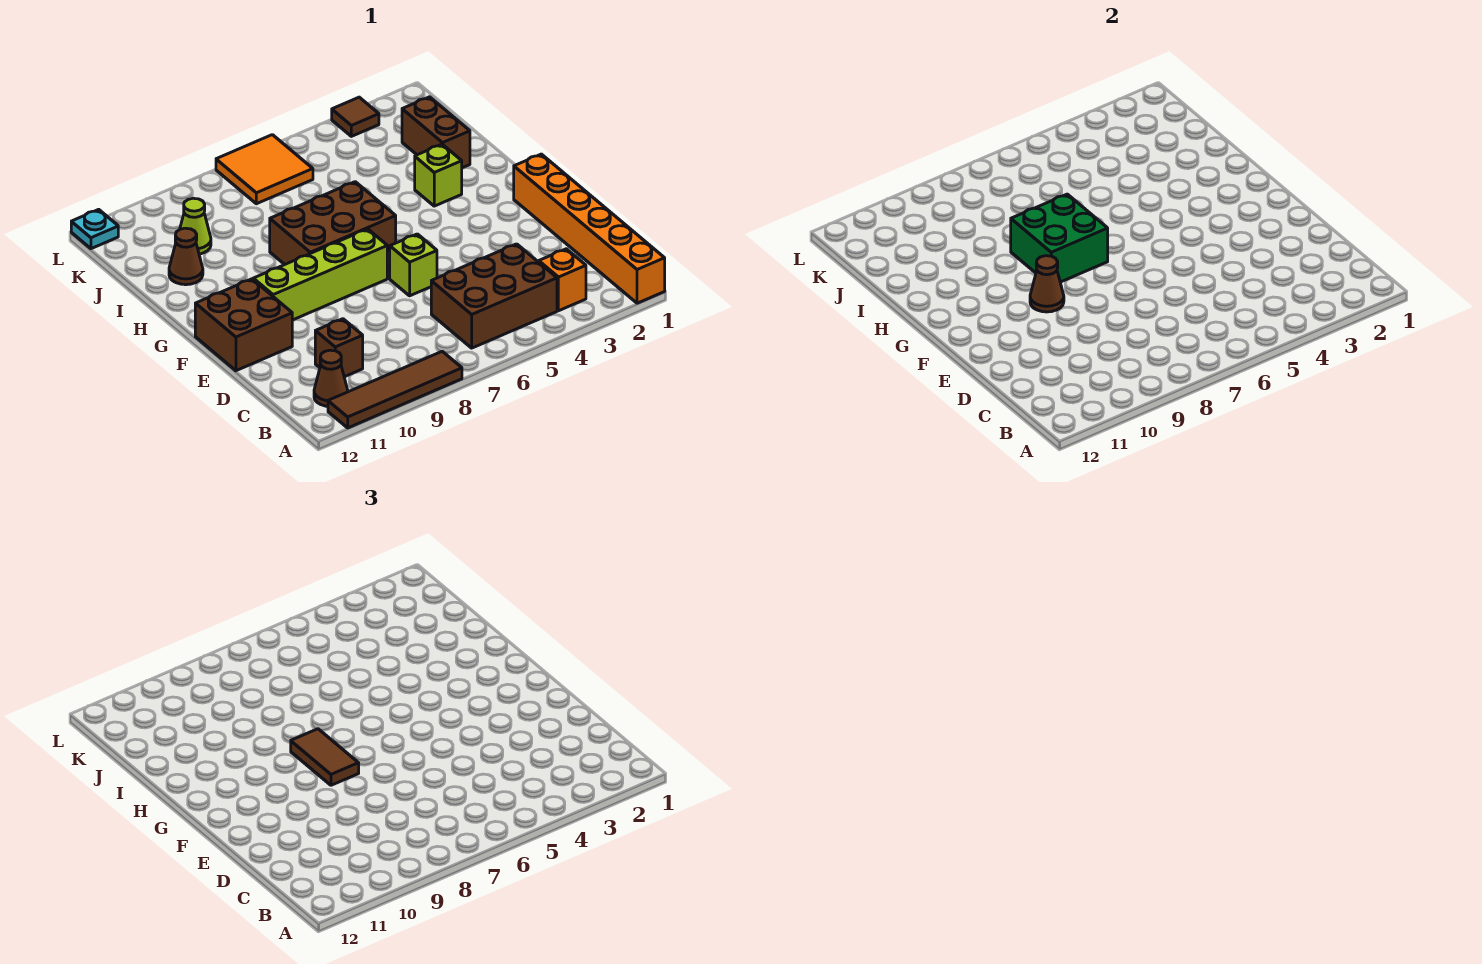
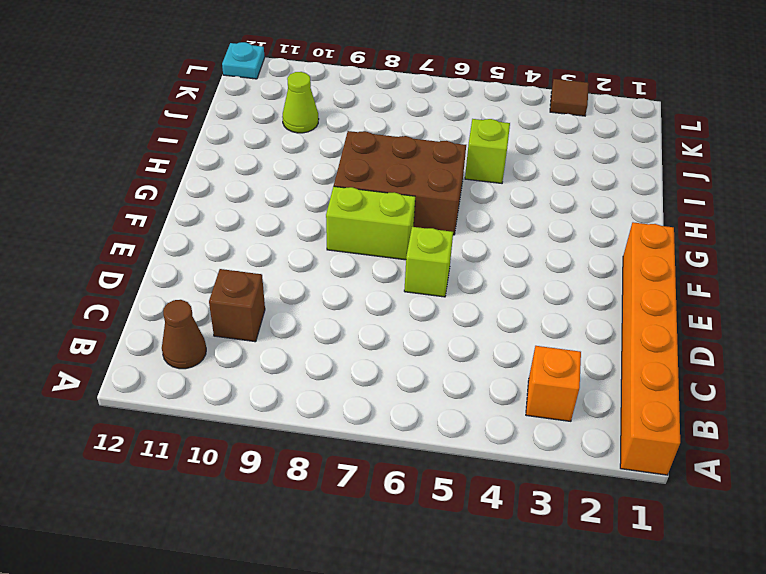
lime brick F7:F8 level 1 -> lime brick F7:F10 level 1
lime brick I5 level 1 -> lime brick H3 level 1
none -> brown tile A8:A11 level 1
none -> brown brick B4:C6 level 1
none -> brown brick E11:F12 level 1

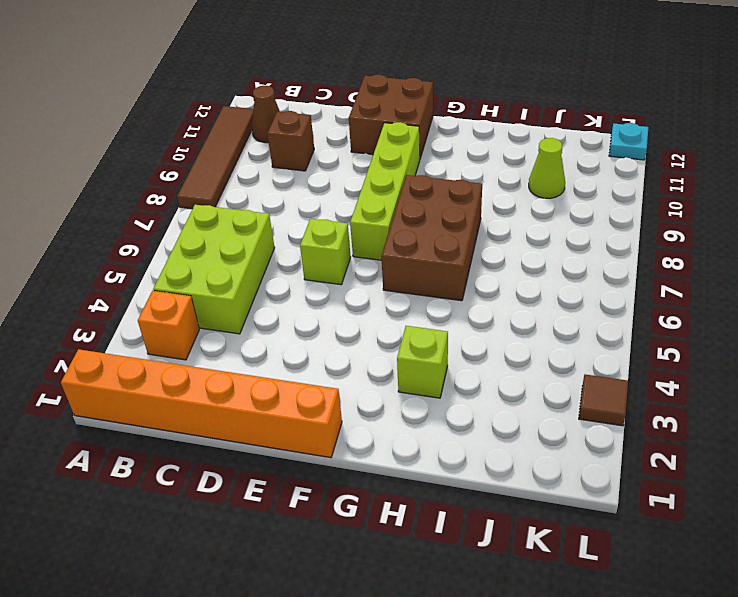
lime brick B4:C6 level 1 -> brown brick B4:C6 level 1
none -> brown brick I2:J2 level 1
none -> brown cone I11 level 1
none -> orange tile K6:L7 level 1

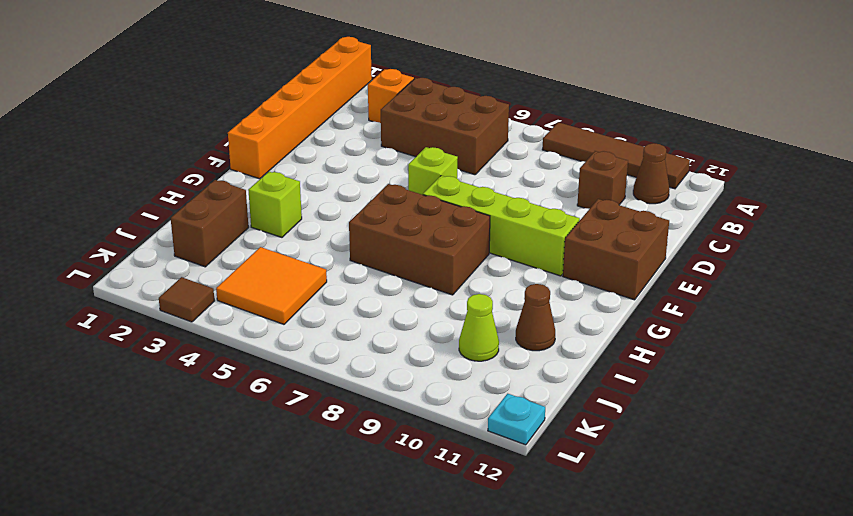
orange tile J4:K5 level 1 -> orange tile K6:L7 level 1
none -> brown cone F9 level 2
none -> green brick G7:H8 level 2
none -> brown tile F8:G8 level 3

